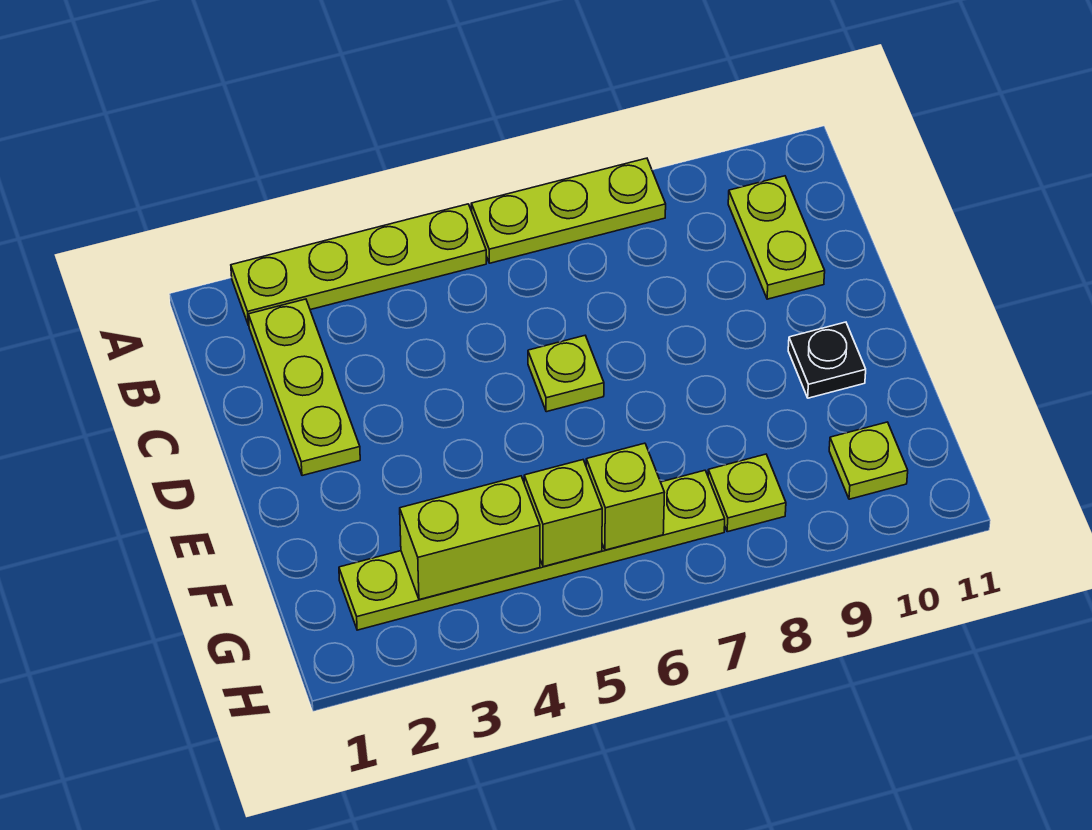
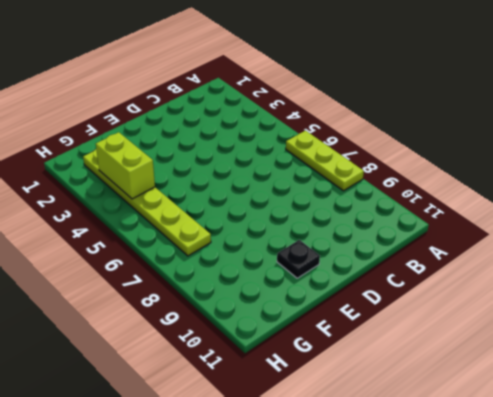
none -> lime plate A2:A5 level 1
none -> lime plate B2:D2 level 1
none -> lime plate B10:C10 level 1

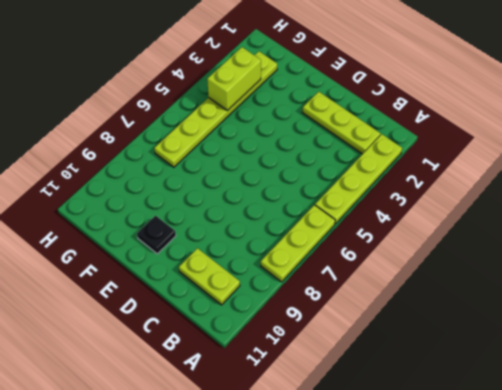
none -> lime plate D6 level 1
none -> lime plate G8 level 1
none -> lime plate G10 level 1

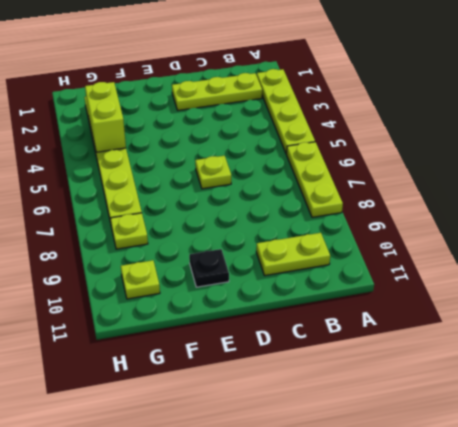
none -> lime brick G5 level 2
none -> lime brick G6 level 2

